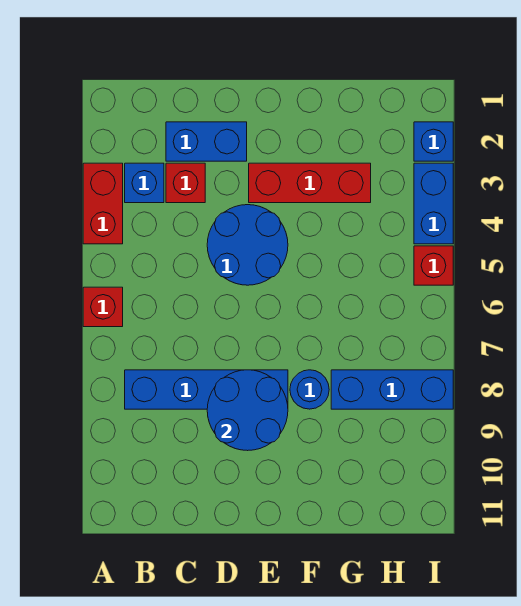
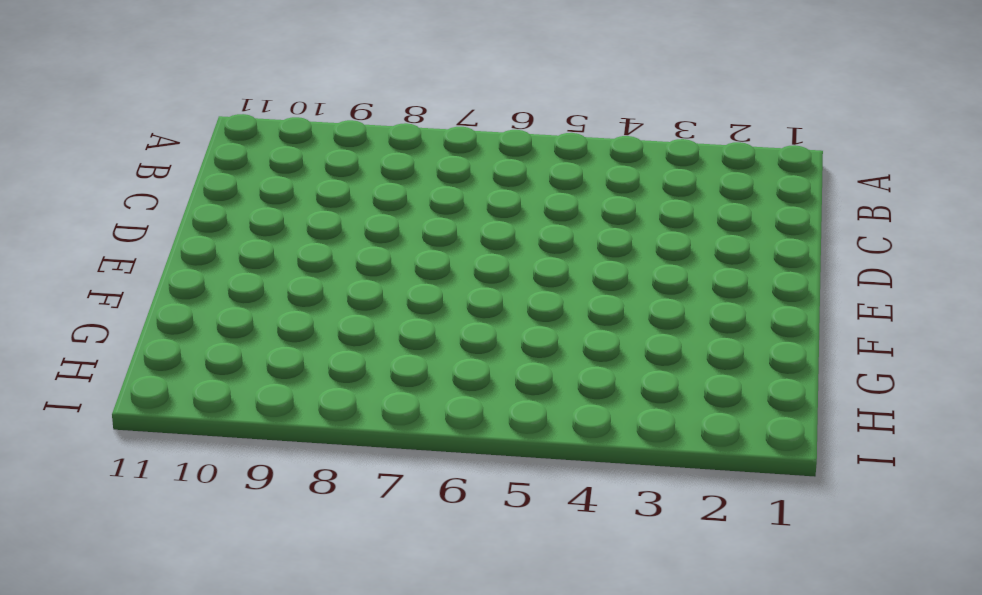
none -> red brick A3:A4 level 1
none -> red brick A6 level 1
none -> blue brick B3 level 1

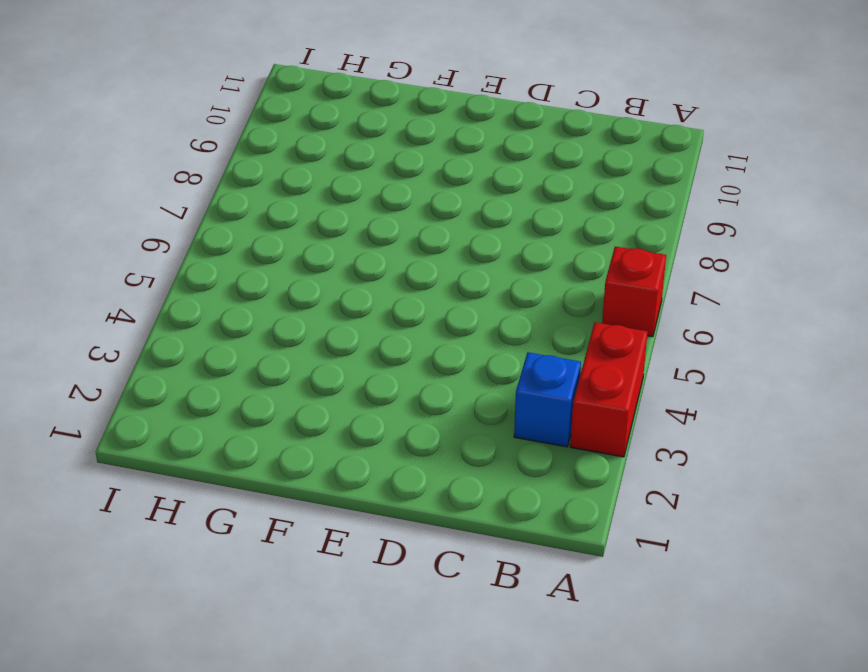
none -> blue brick B8:E8 level 1
none -> blue brick C2:D2 level 1
none -> red brick C3 level 1

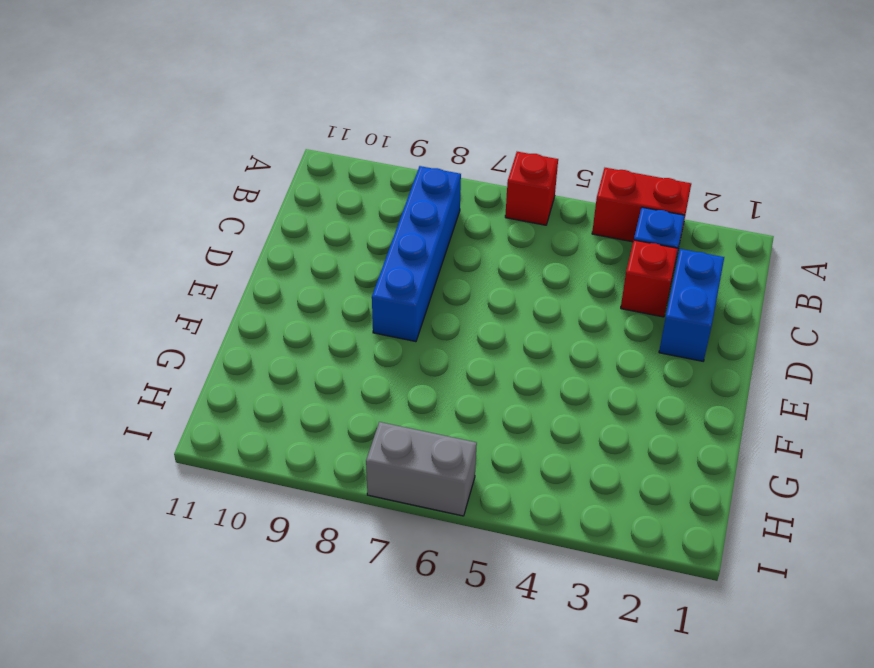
grey brick I6:I7 level 1 -> none
none -> blue round brick D4:E5 level 1
none -> red brick E3:G3 level 1
none -> blue round brick F8 level 1

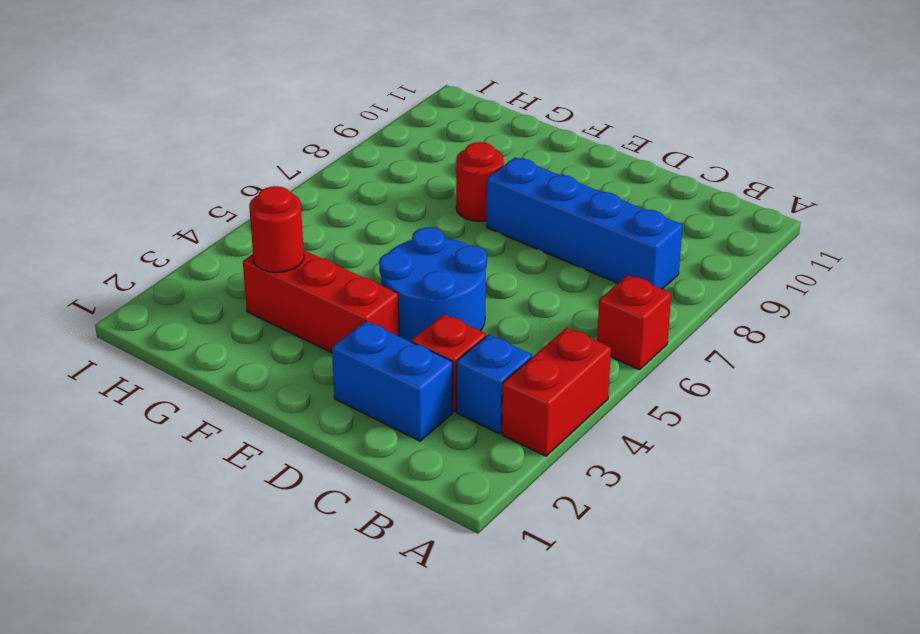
red round brick F8 level 1 -> blue round brick F8 level 1
red round brick G3 level 2 -> none
none -> blue brick G8:I8 level 1
none -> blue brick I2 level 1
none -> blue brick I3:I4 level 1

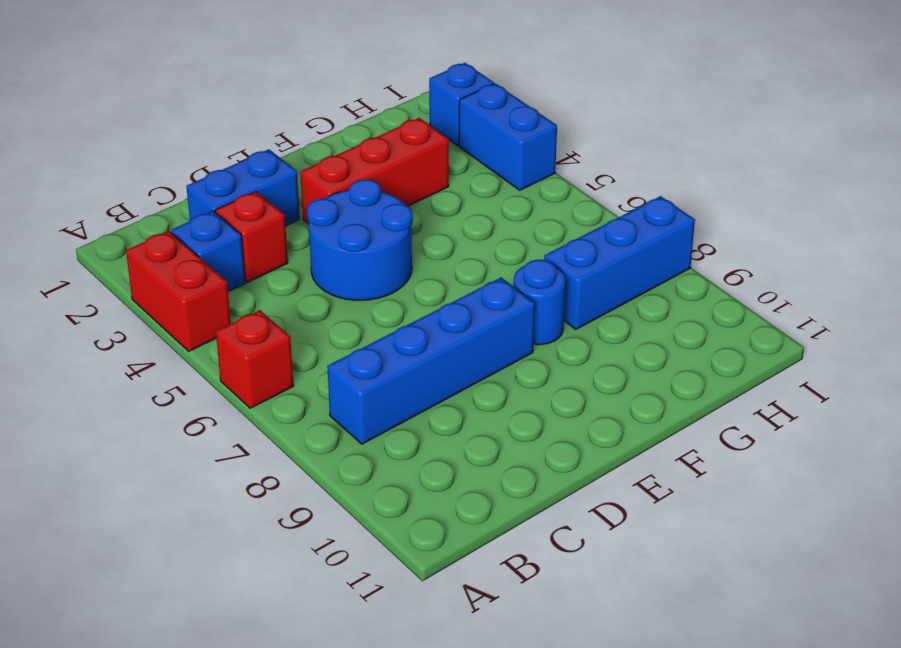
none -> red brick I5 level 1
none -> blue round brick D8:E9 level 2

